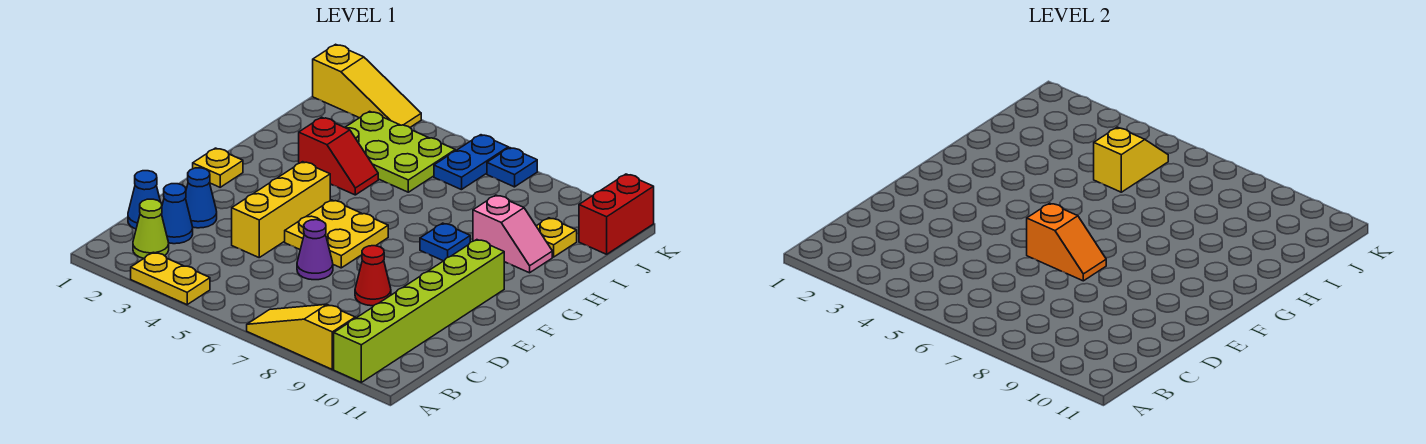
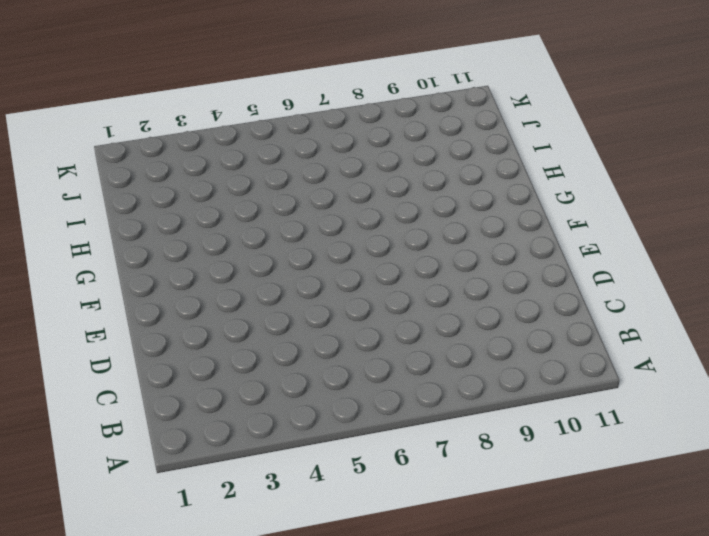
none -> yellow plate A3:A4 level 1
none -> yellow slope A7:A9 level 1 top 9
none -> lime brick A10:F10 level 1

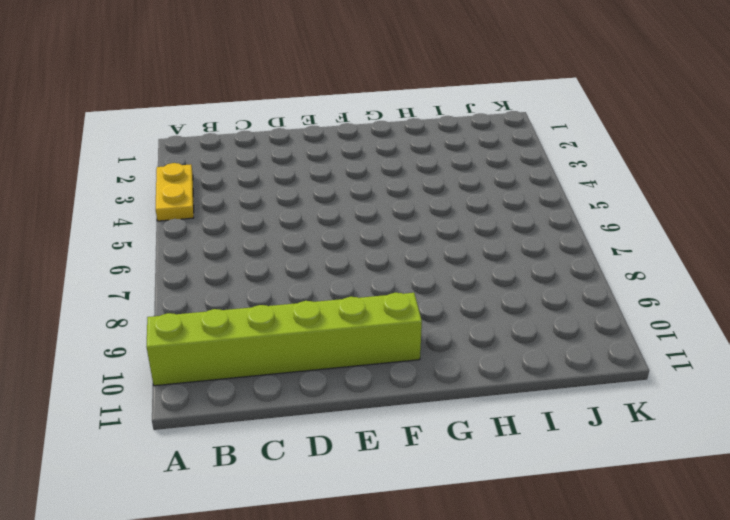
none -> yellow slope A7:A9 level 1 top 9
none -> lime cone B2 level 1
none -> blue cone C1 level 1

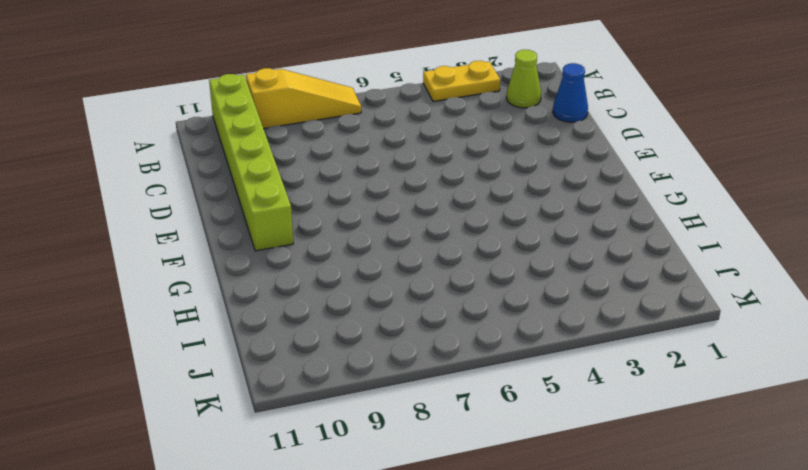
none -> blue cone C2 level 1
none -> blue cone D2 level 1
none -> yellow brick D4:F4 level 1

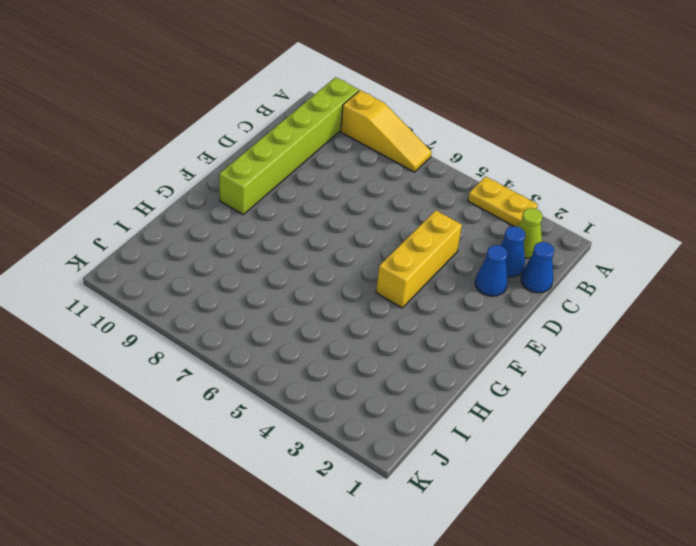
none -> purple cone D6 level 1
none -> red cone D8 level 1
none -> yellow plate E5:F6 level 1

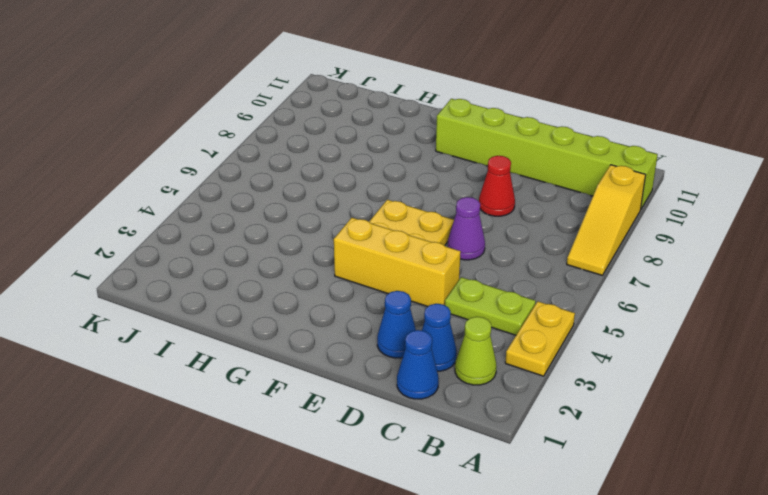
lime plate B4:C4 level 1 -> none
none -> yellow plate F1 level 1
none -> blue plate G8 level 1
none -> red slope H3:H4 level 1 top 3

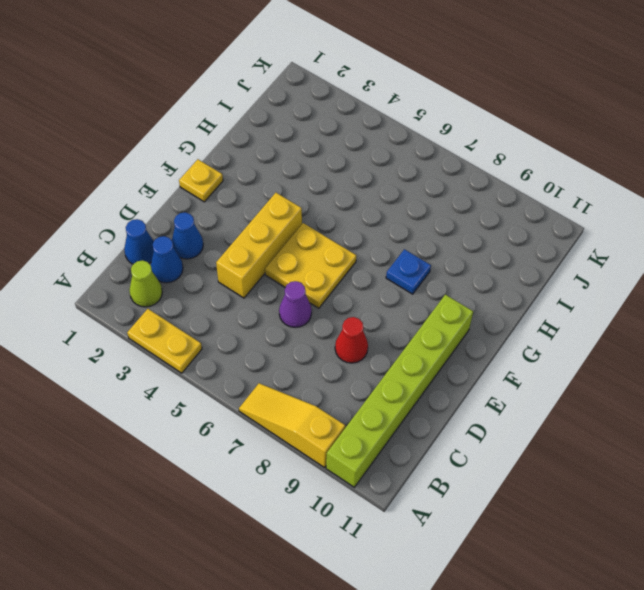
none -> red slope H3:H4 level 1 top 3
none -> pink slope H9:H10 level 1 top 9
none -> lime plate I3:J5 level 1

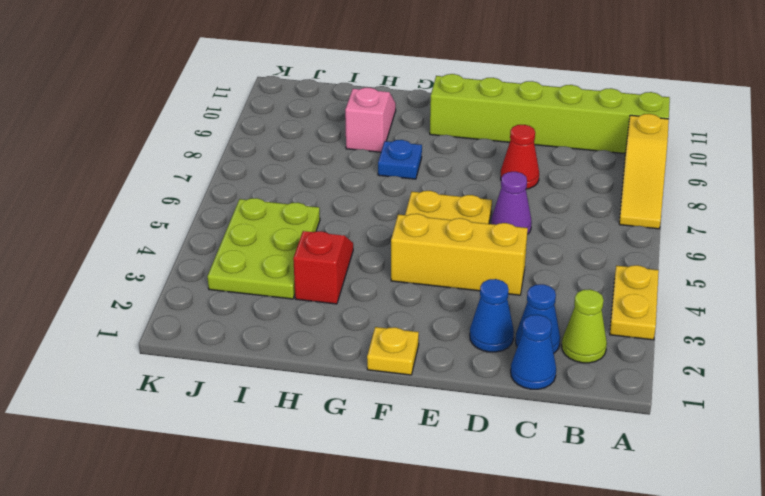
none -> yellow plate I10 level 1
none -> blue plate J6:K6 level 1
none -> red brick J11:K11 level 1

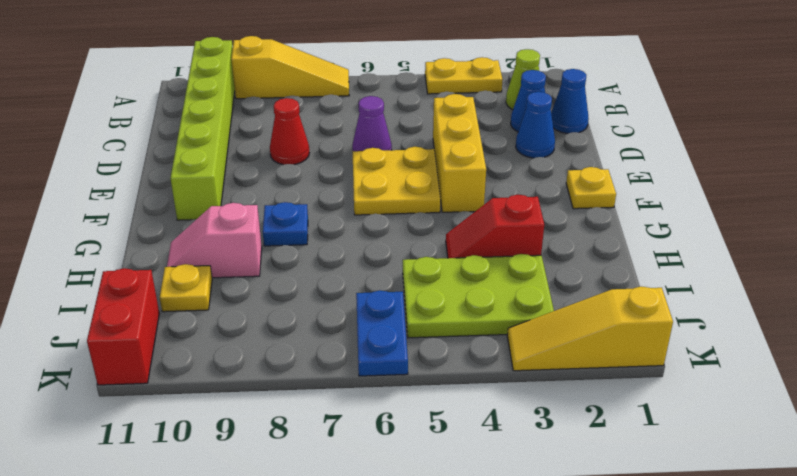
none -> blue plate K7 level 1
none -> orange slope E6:E7 level 2 top 6
none -> yellow slope I5:J5 level 2 top I

